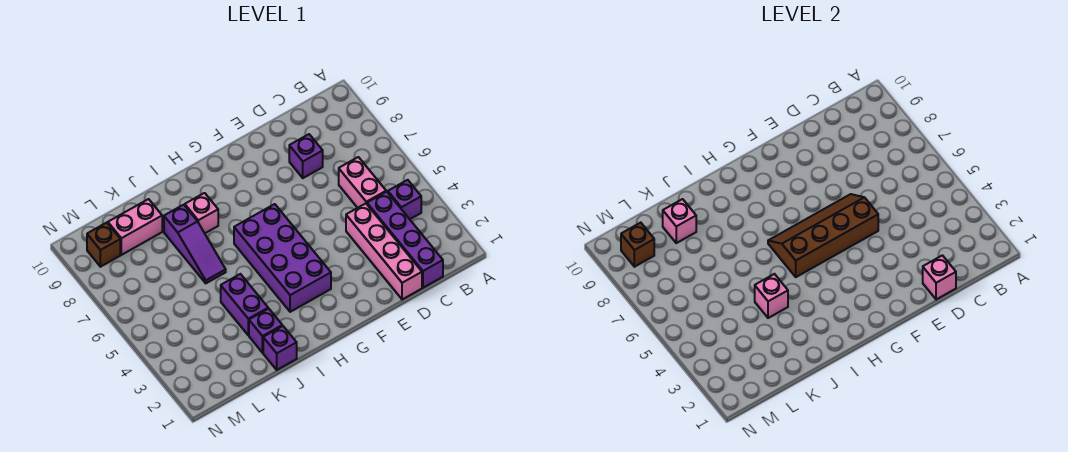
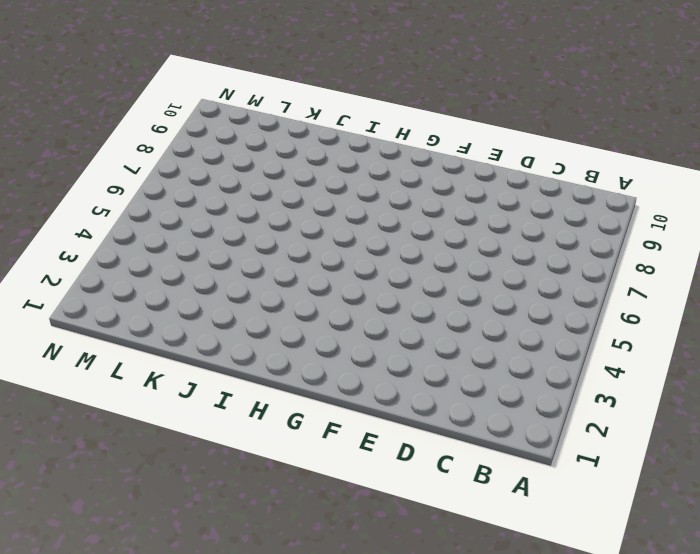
none -> purple brick B4 level 1
none -> purple brick C1:C4 level 1
none -> pink brick C5:C6 level 1

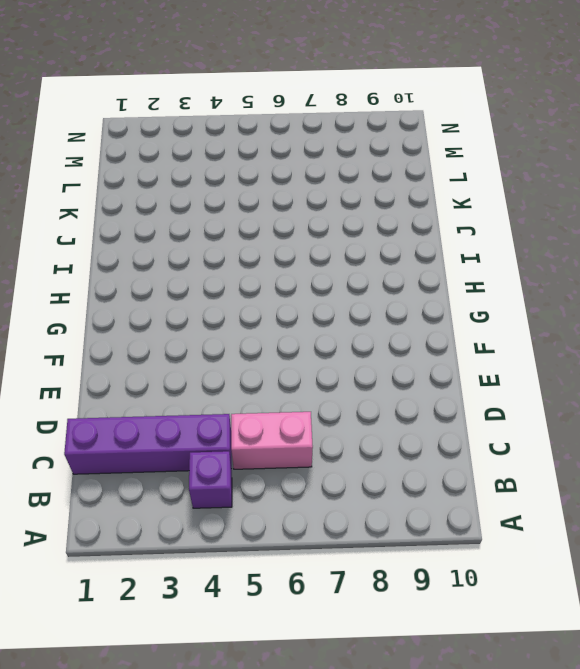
none -> pink brick D1:D4 level 1
none -> purple brick D8 level 1
none -> purple brick G3:H6 level 1

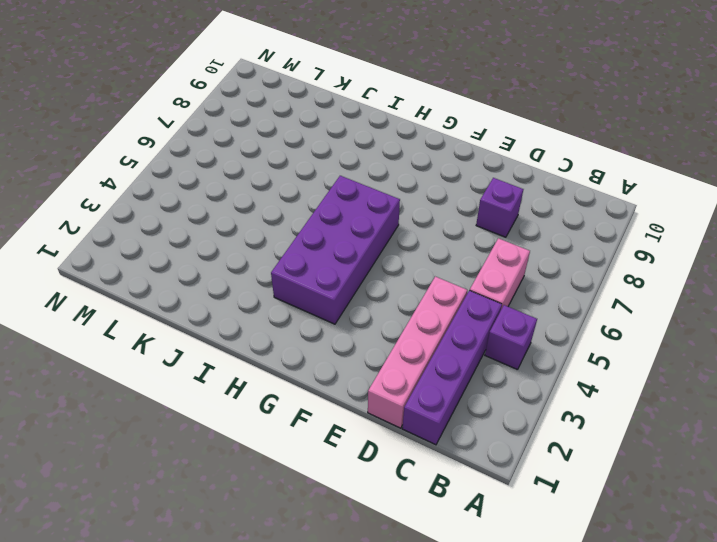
none -> pink brick I8 level 1
none -> purple brick J1 level 1
none -> purple brick J2 level 1

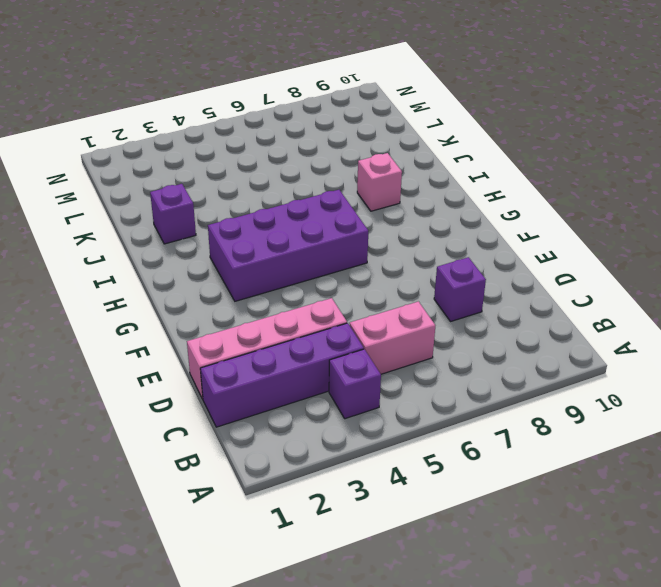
none -> purple brick J1 level 1
none -> purple brick J3:J4 level 1
none -> purple slope J6:J8 level 1 top 8

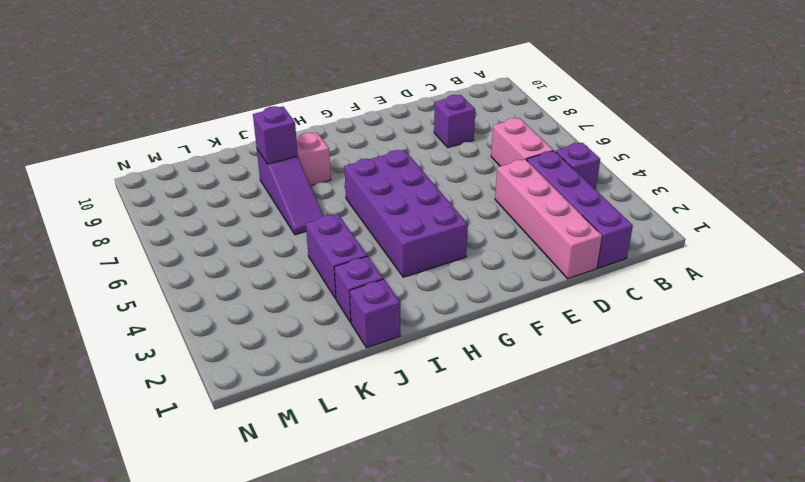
purple brick J8 level 2 -> none
none -> pink brick K9:L9 level 1
none -> brown brick M9 level 1
none -> pink brick D1 level 2

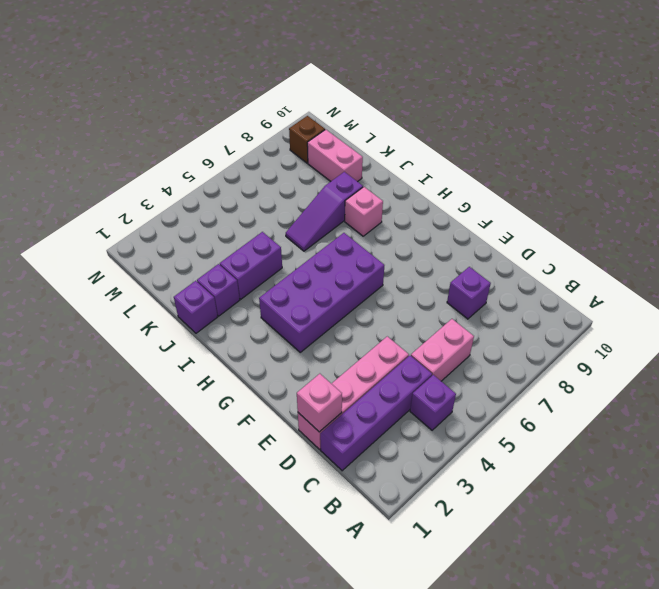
none -> brown slope E5:H6 level 2 top 5
none -> pink brick J4 level 2
none -> pink brick K9 level 2

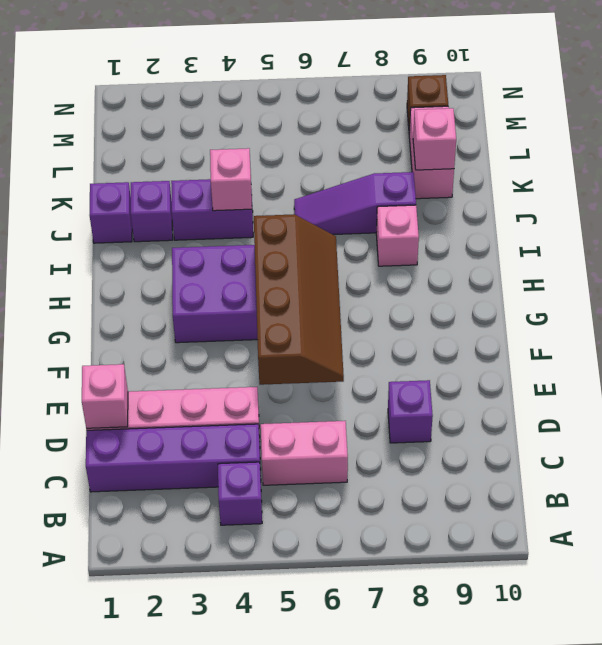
none -> brown brick M9 level 2

